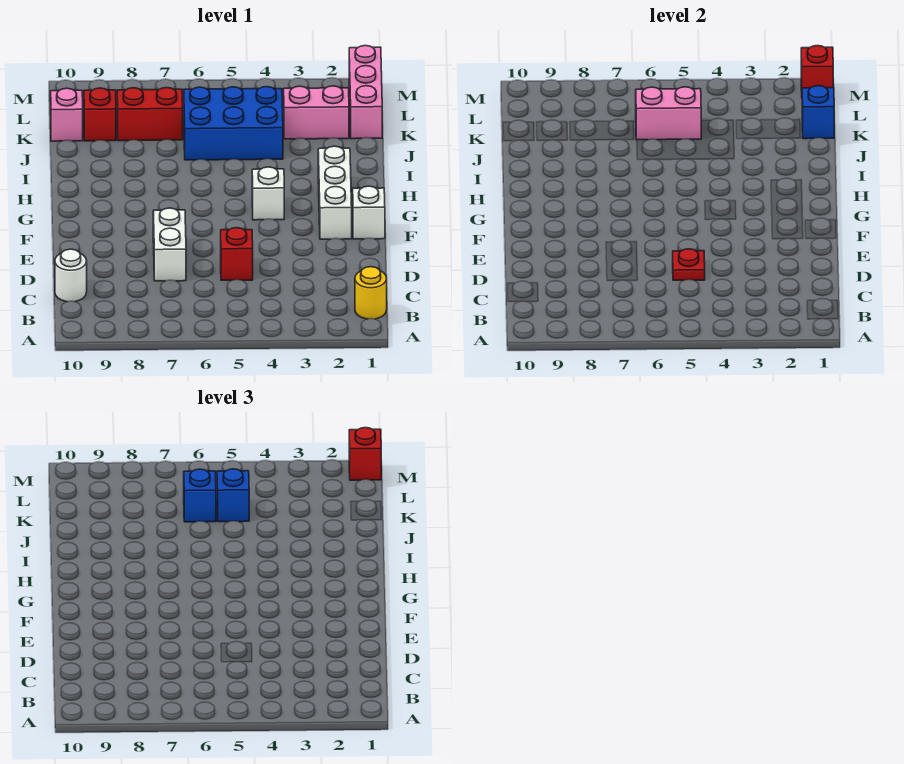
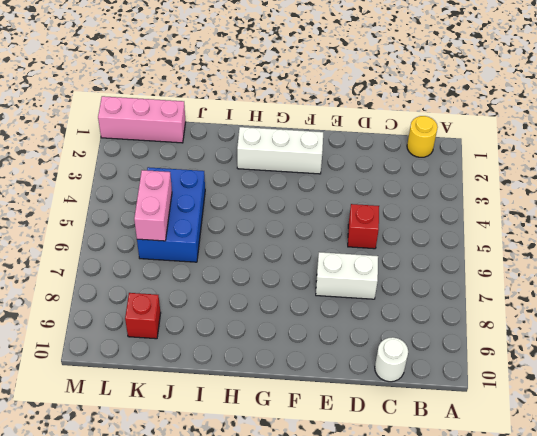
none -> white brick F1 level 1
none -> white brick G4 level 1
none -> pink brick K2:K3 level 1

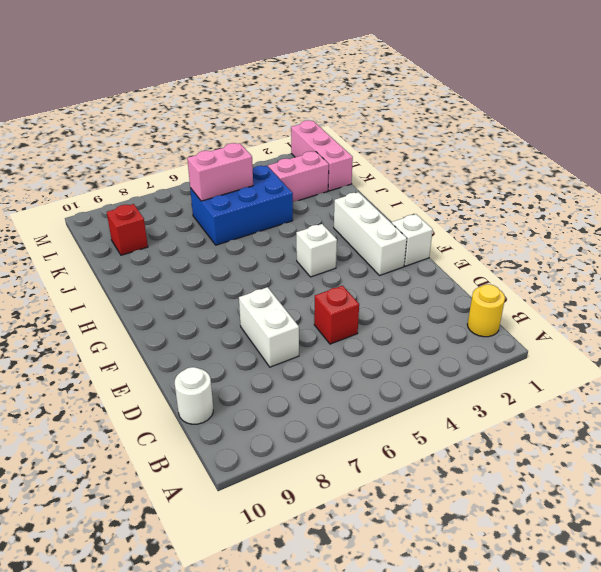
none -> red brick K7:K8 level 1
none -> pink brick K10 level 1
none -> red plate D5 level 2

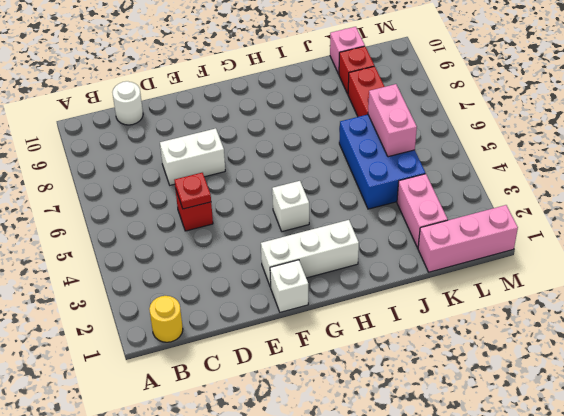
none -> blue brick K1 level 2
none -> red brick M1 level 2
none -> blue brick K5 level 3

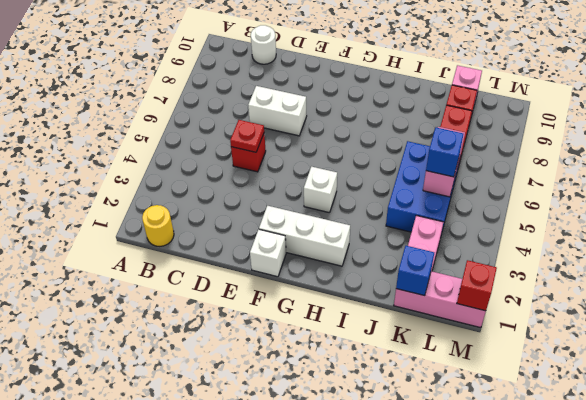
none -> blue brick K6 level 3
none -> red brick M1 level 3

